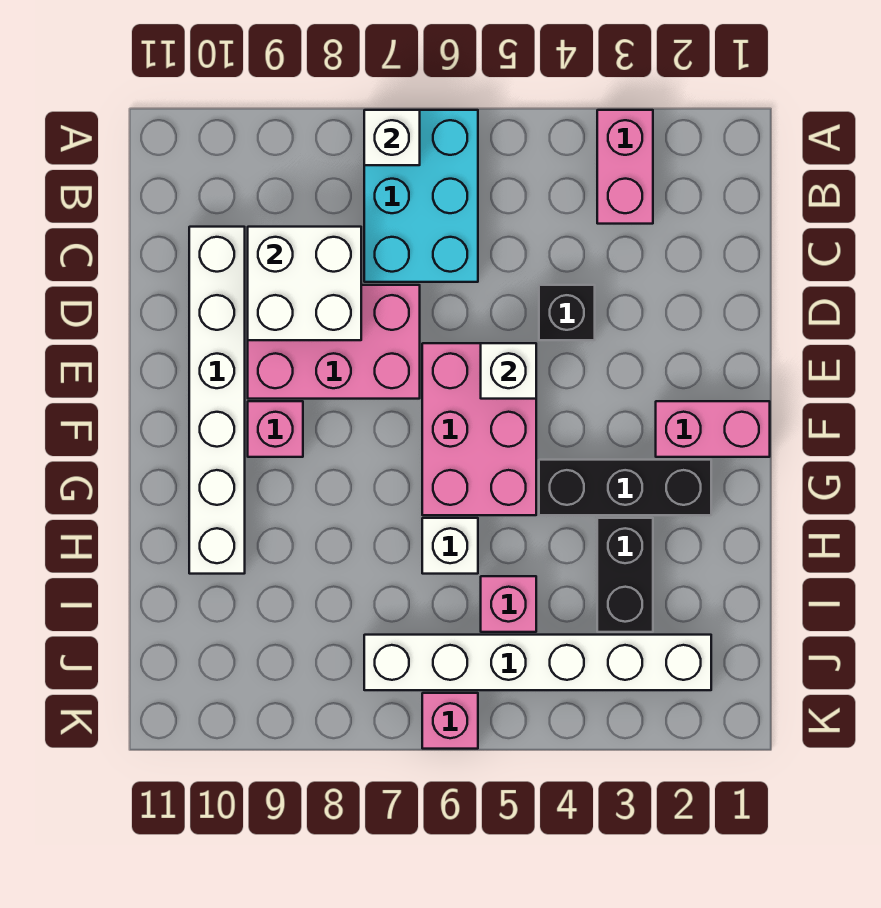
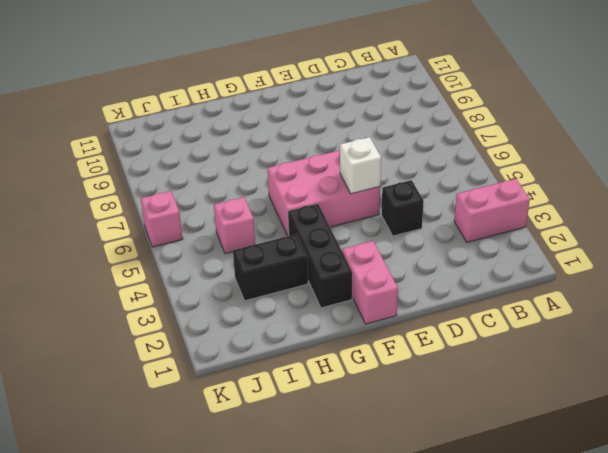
none -> cyan brick A6:C7 level 1
none -> white brick C10:H10 level 1
none -> pink brick D7:E9 level 1

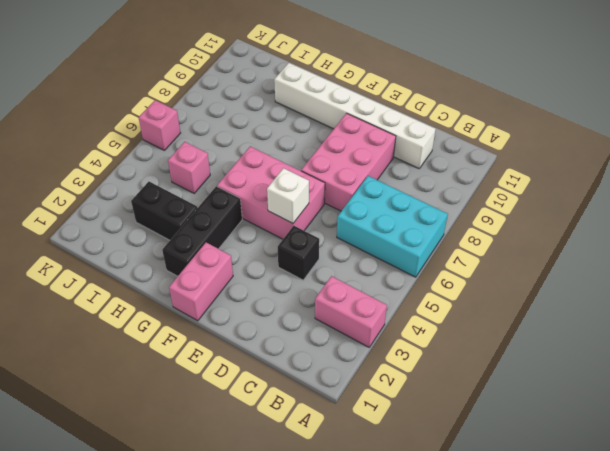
none -> pink brick F9 level 1
none -> white brick H6 level 1
none -> white brick J2:J7 level 1

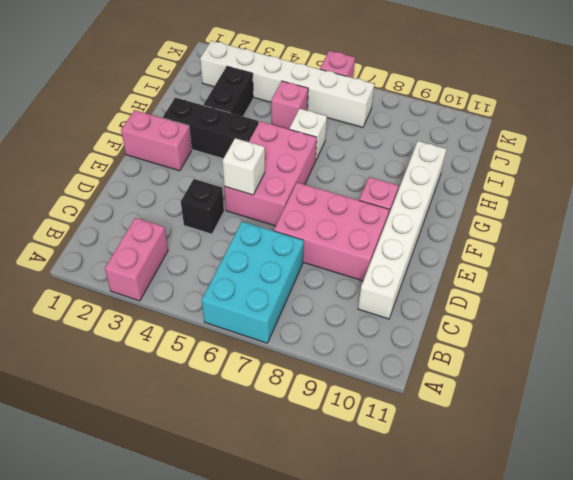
none -> white brick A7 level 2
none -> white brick C8:D9 level 2

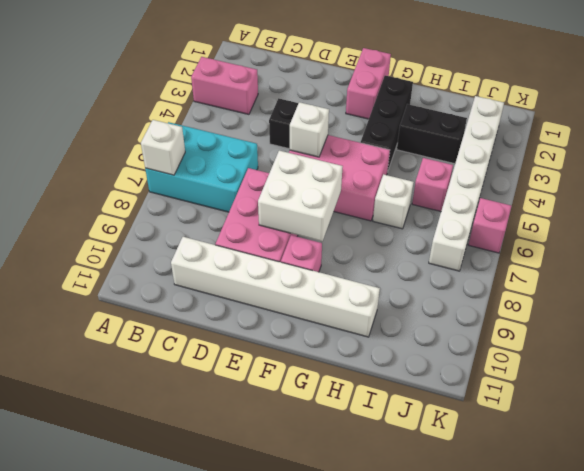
white brick E7:F8 level 2 -> white brick C8:D9 level 2

